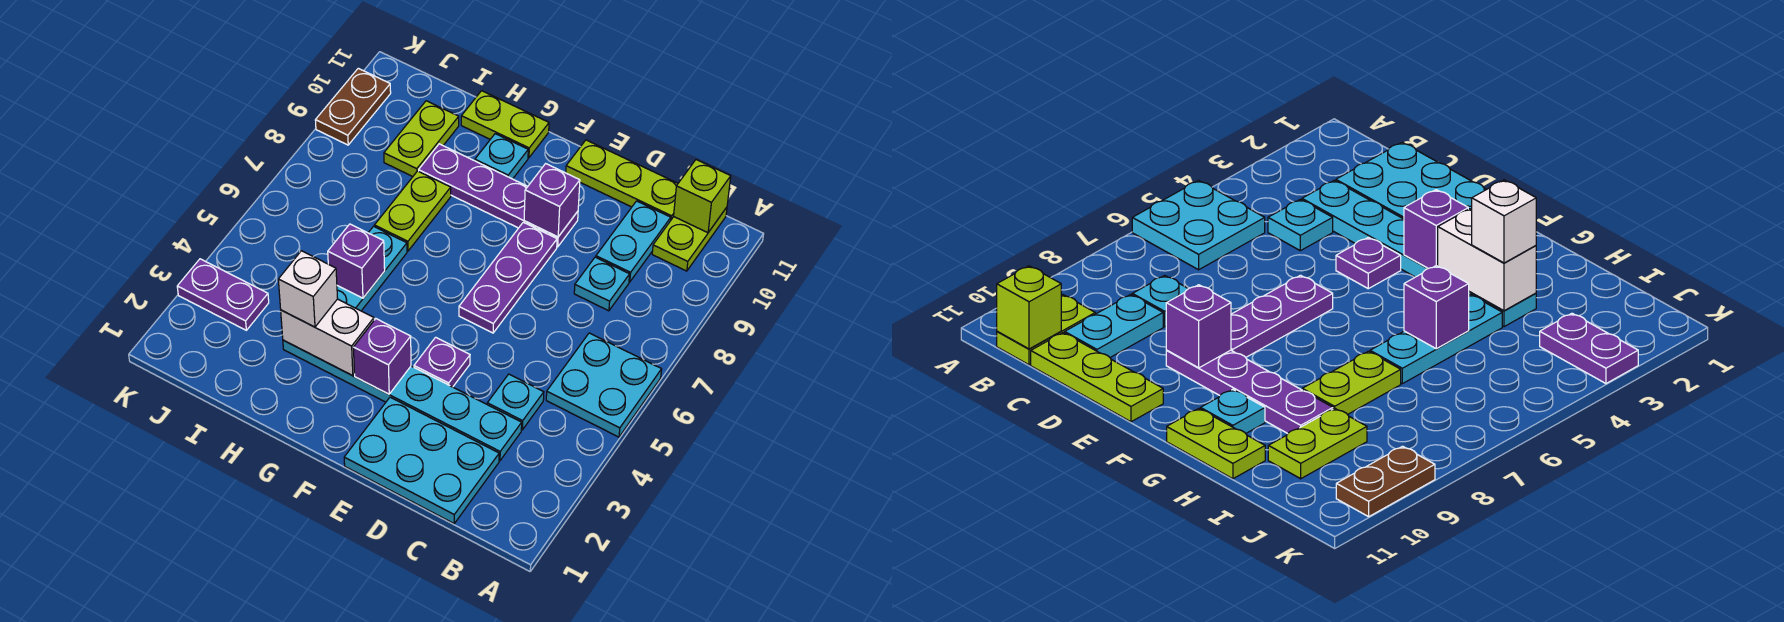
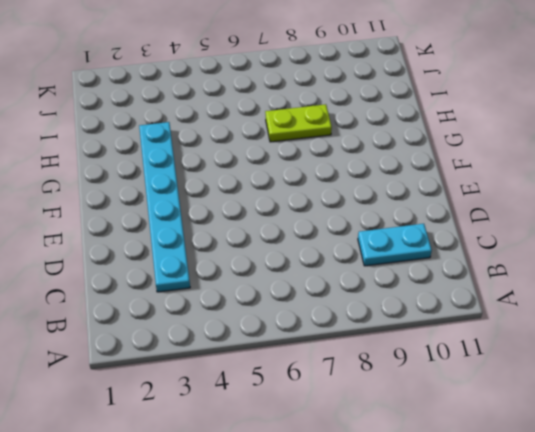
none -> cyan plate A5:B6 level 1
none -> lime plate B10:B11 level 1
none -> cyan plate C1:E2 level 1

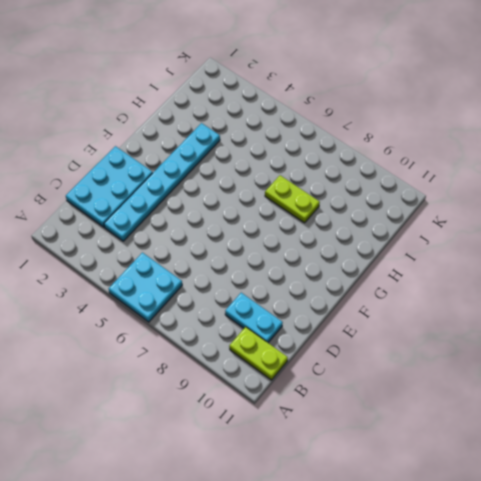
none -> cyan plate C4 level 1
none -> cyan plate C8 level 1
none -> lime plate C11:E11 level 1

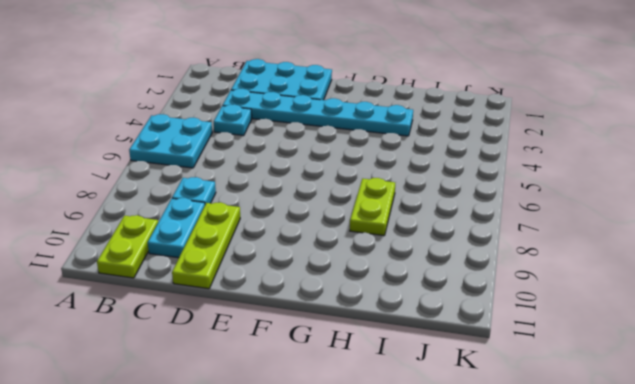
lime plate D9:D11 level 1 -> lime plate C11:E11 level 1
none -> purple plate E4 level 1
none -> purple plate E6:E8 level 1
none -> purple plate E9:H9 level 1

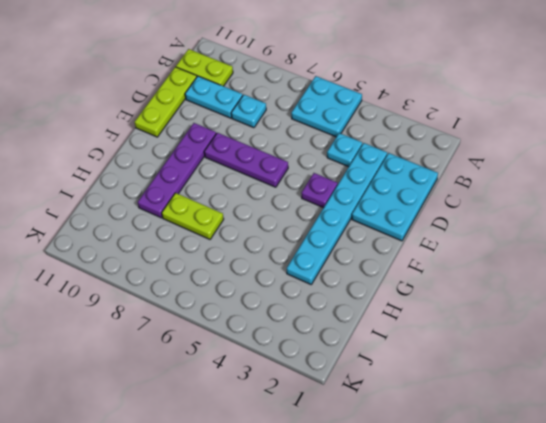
none -> cyan plate G10 level 1
none -> lime plate G11:H11 level 1
none -> cyan plate H4:H6 level 1

